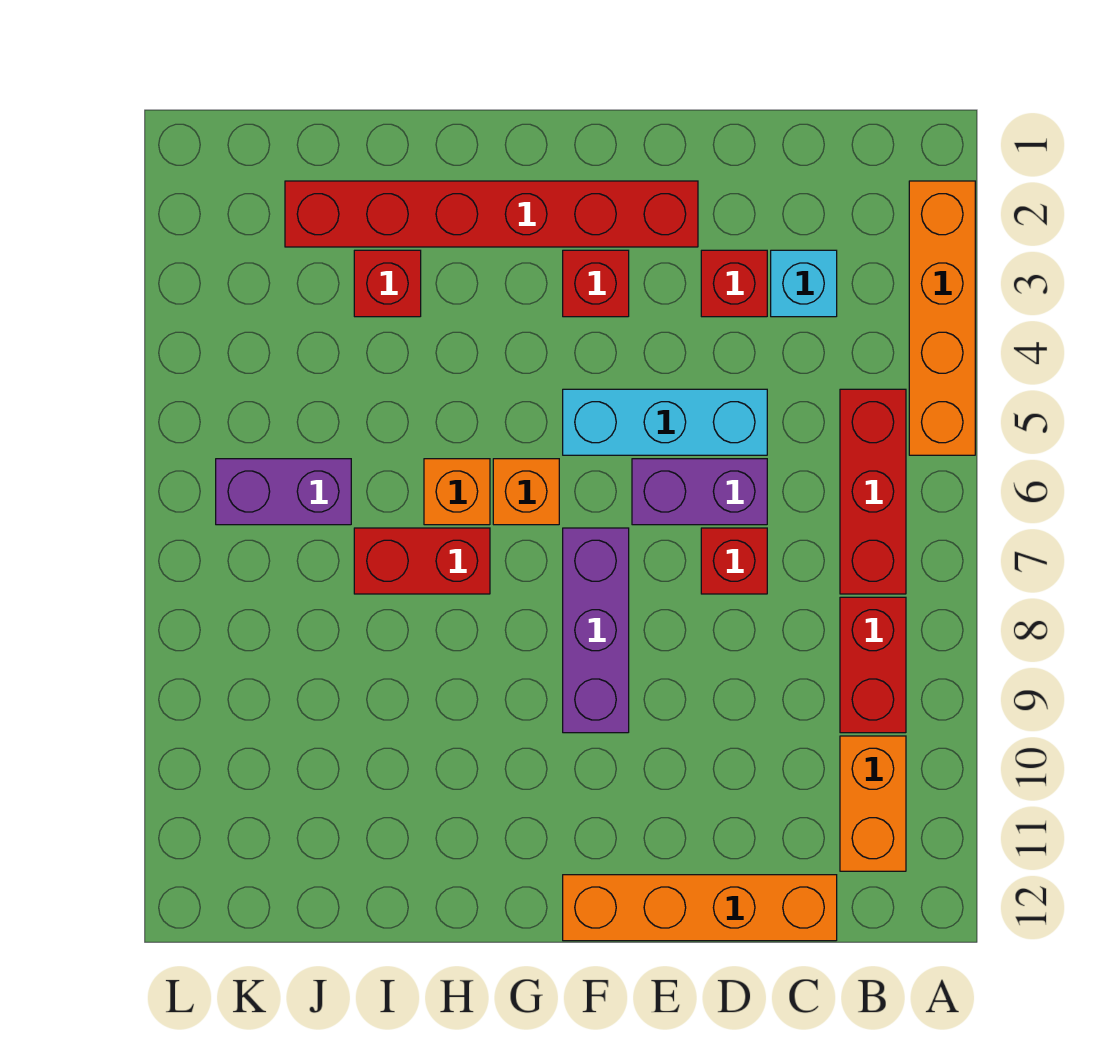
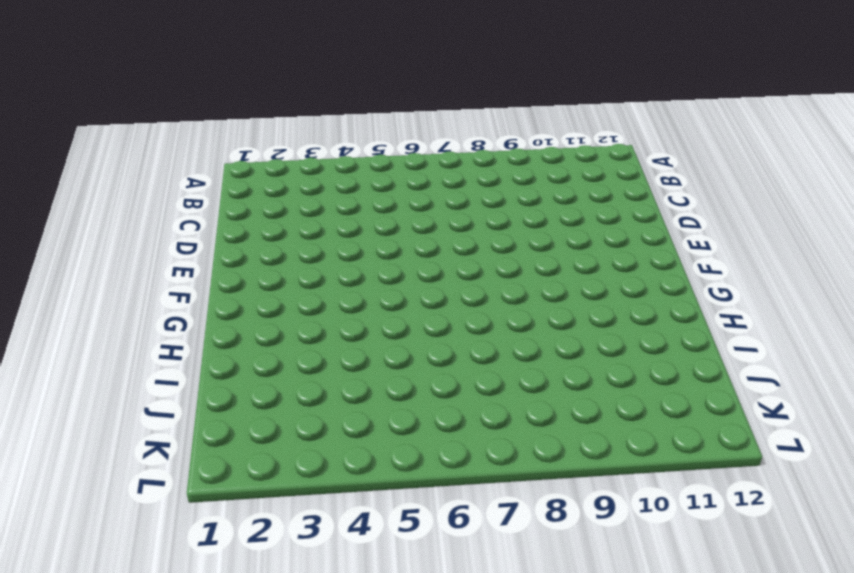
none -> orange brick A2:A5 level 1
none -> red brick B5:B7 level 1
none -> red brick B8:B9 level 1

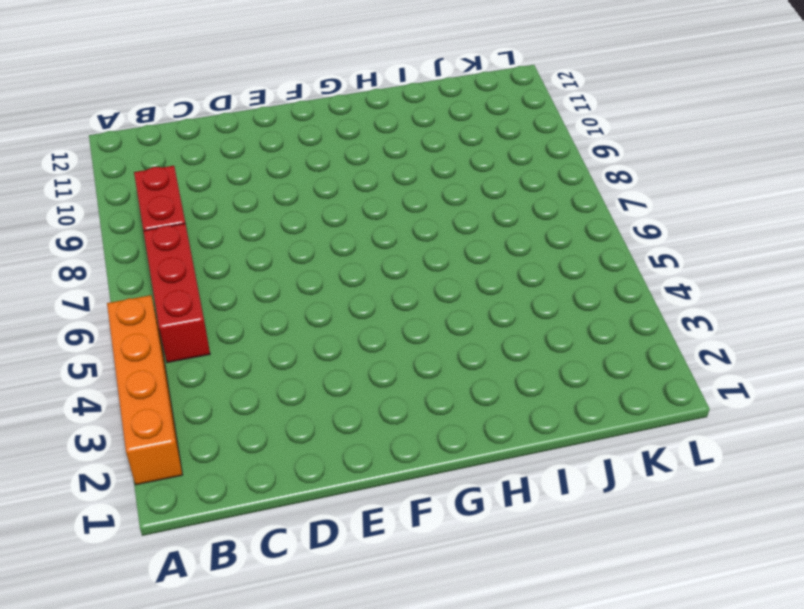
none -> orange brick B10:B11 level 1
none -> cyan brick C3 level 1
none -> orange brick C12:F12 level 1

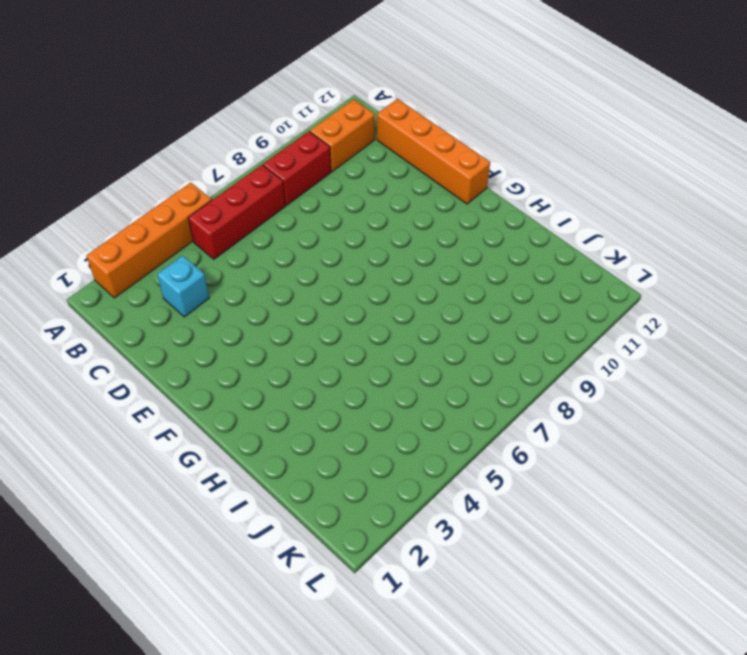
none -> red brick D3 level 1
none -> cyan brick D5:F5 level 1
none -> purple brick D6:E6 level 1

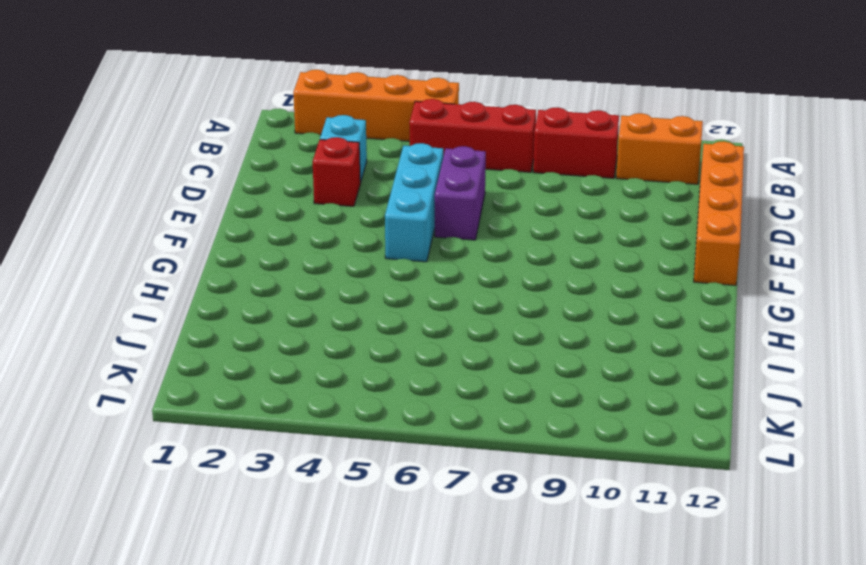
none -> red brick D7 level 1
none -> red brick E2:J2 level 1
none -> red brick F3 level 1

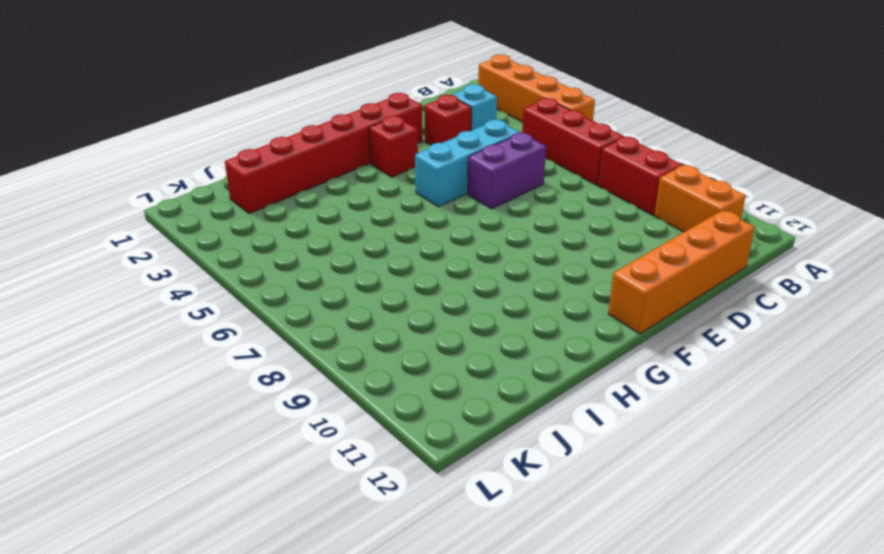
none -> red brick D7 level 1
none -> purple brick F7:F9 level 1
none -> orange brick G6 level 1

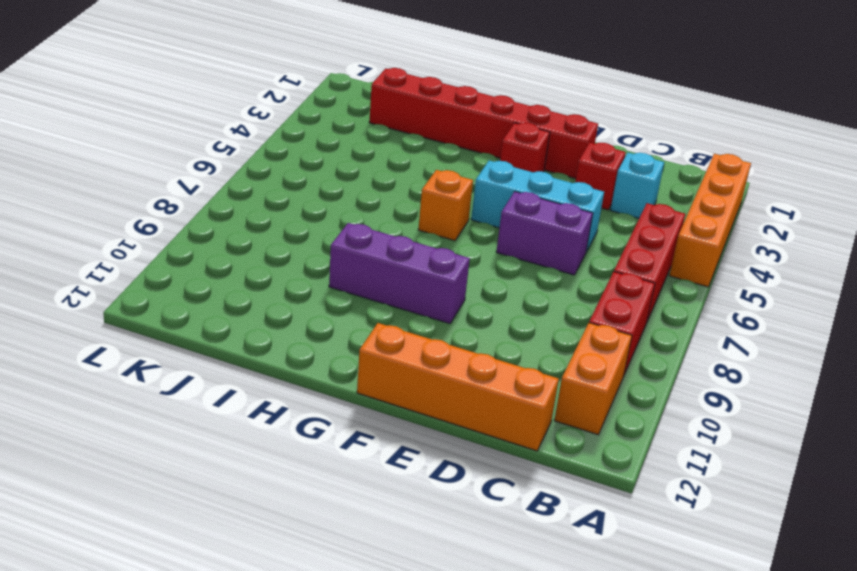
purple brick F9:H9 level 1 -> purple brick F7:F9 level 1
none -> red brick D7 level 1
none -> orange brick H6 level 1
none -> red brick H7:I7 level 1

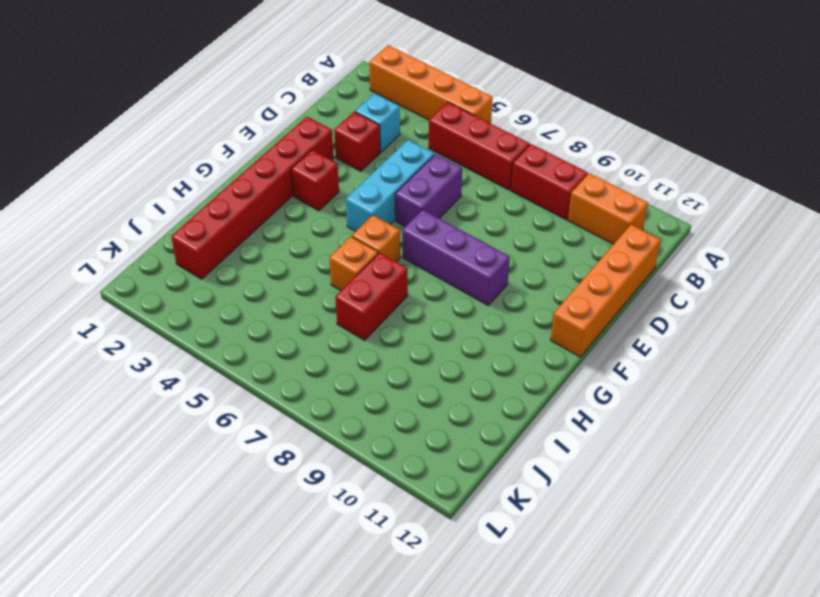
none -> red brick D7 level 1
none -> red brick I3 level 1
none -> purple brick J6:K6 level 1

